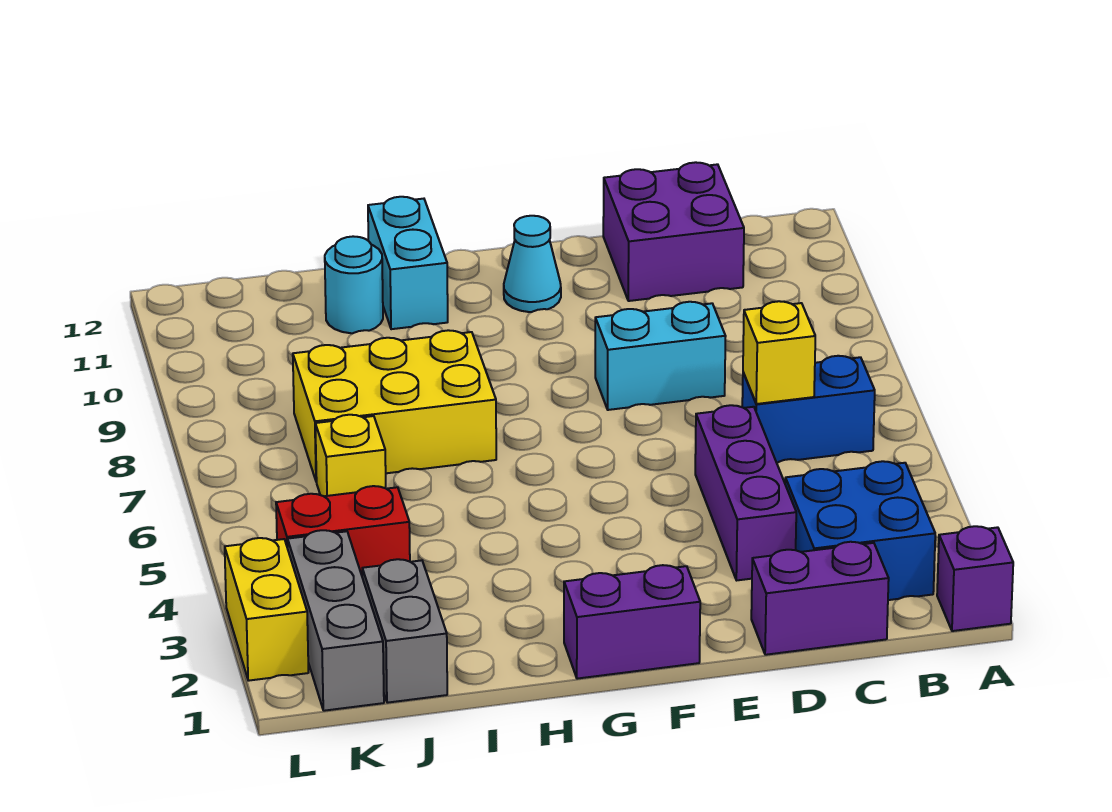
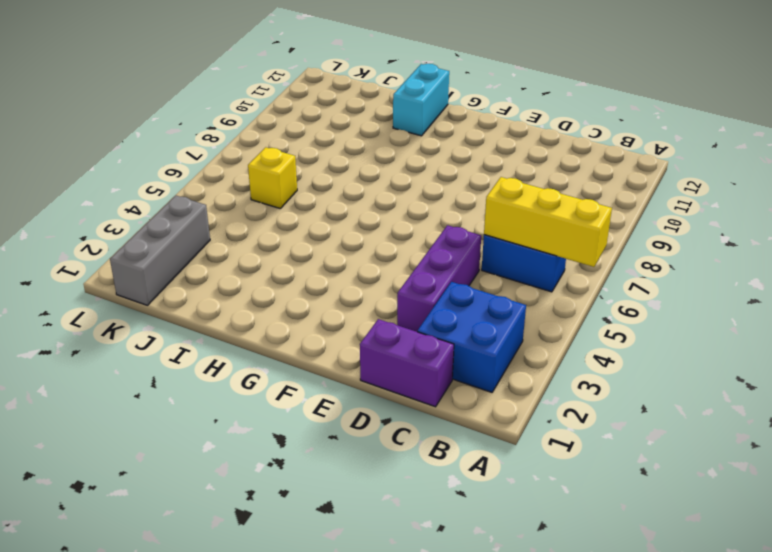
yellow brick A6:C6 level 2 -> yellow brick C6 level 2
none -> purple brick A1 level 1
none -> purple brick C11:D12 level 1
none -> cyan brick D8:E8 level 1

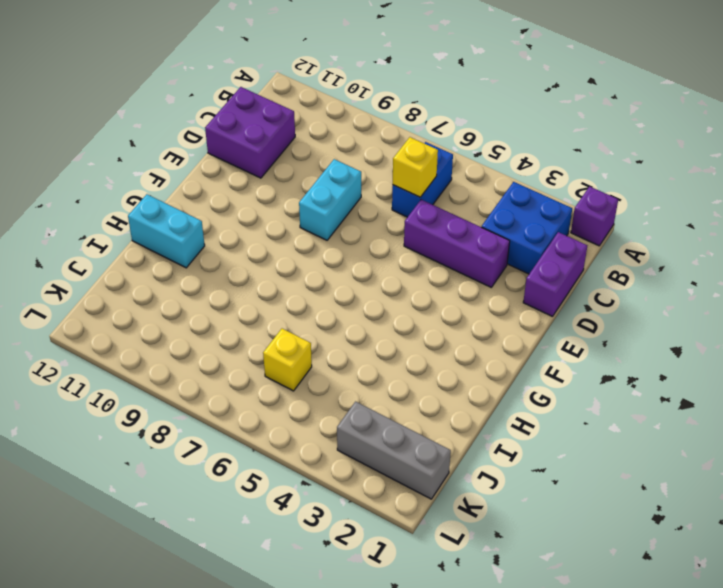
none -> purple brick F1:G1 level 1
none -> cyan cone F11 level 1
none -> yellow brick H7:J8 level 1

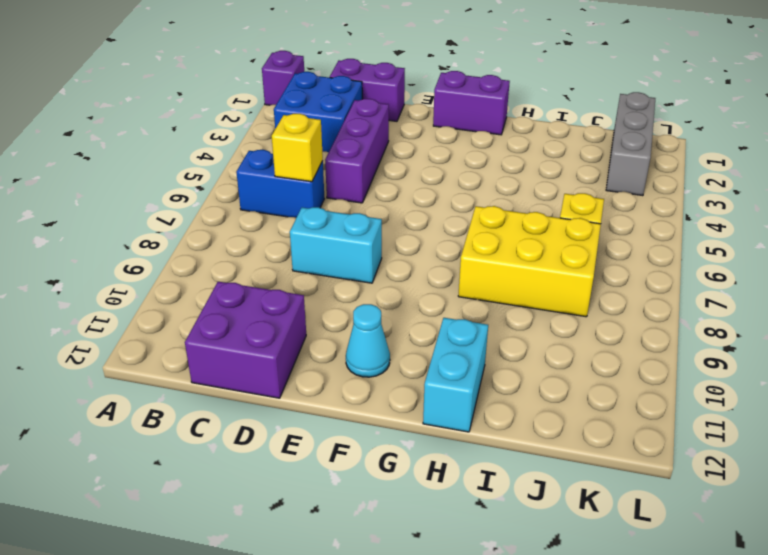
none -> cyan round brick I11 level 1
none -> grey brick J1:J2 level 1
none -> red brick J4:K4 level 1

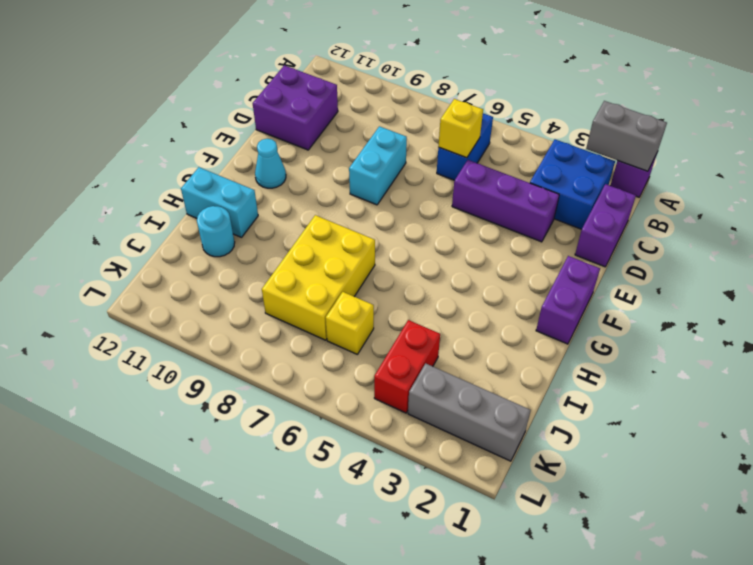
grey brick A1:A2 level 2 -> grey brick J1:J2 level 1
none -> yellow brick L2:L3 level 1

